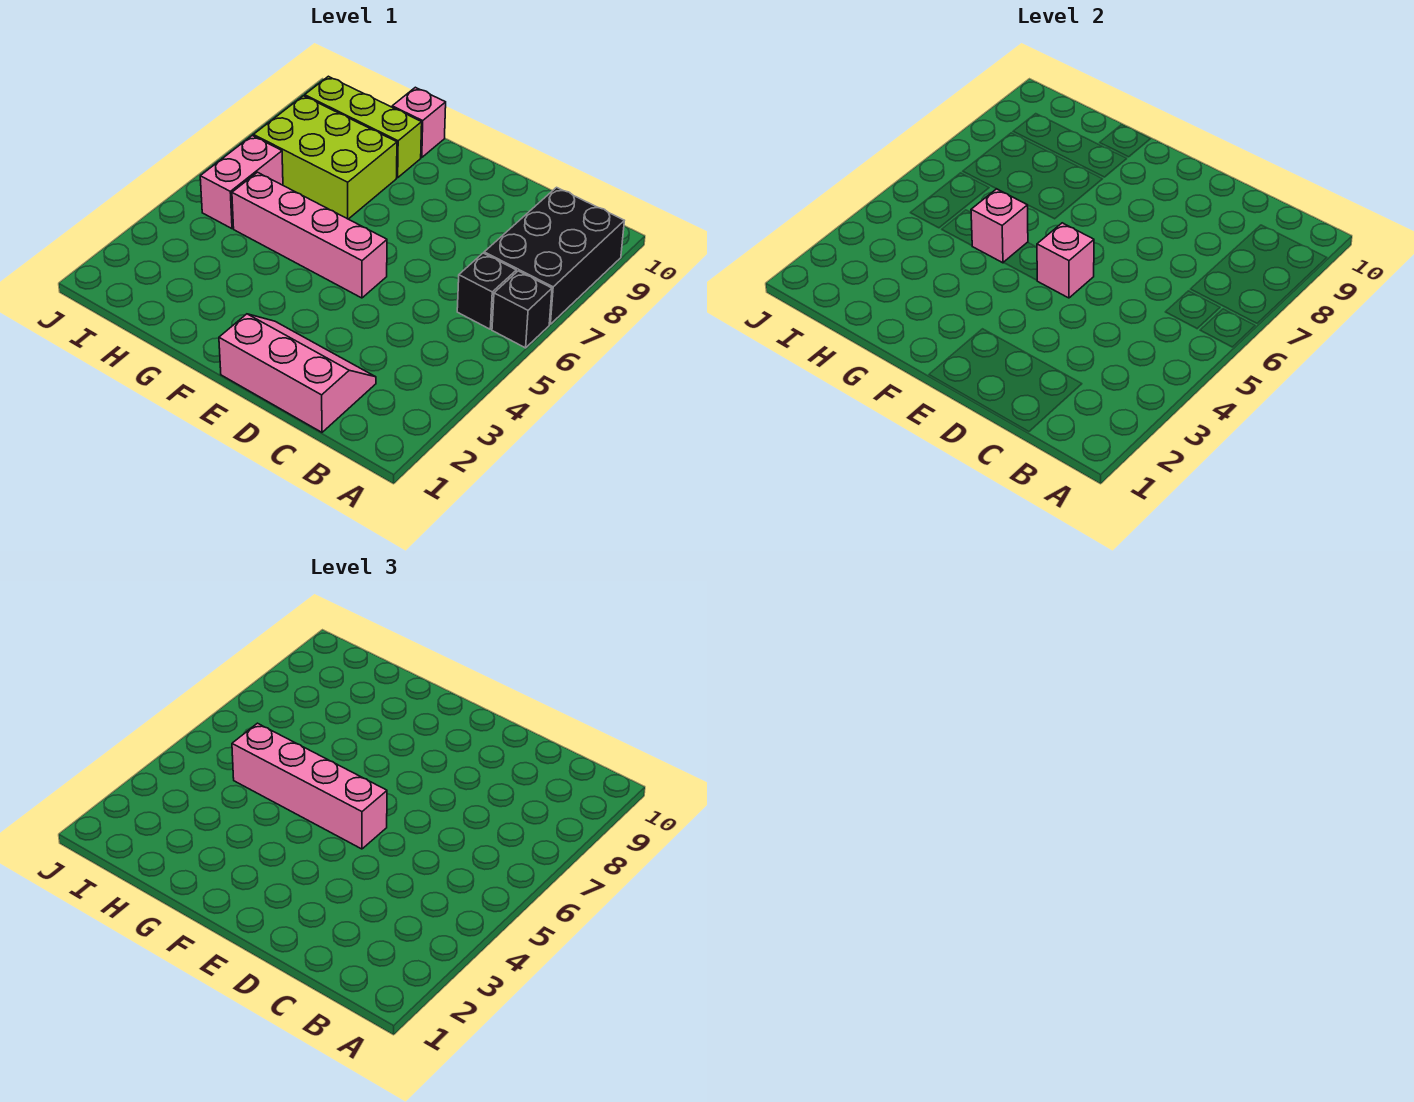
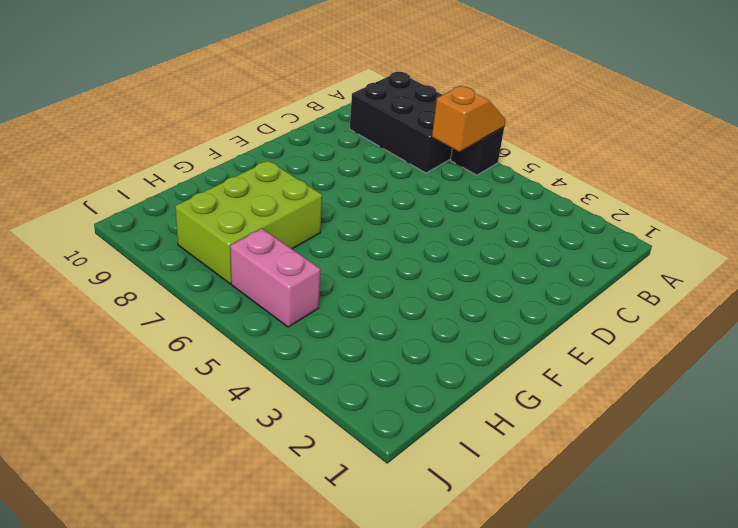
orange slope A6:B6 level 2 top B -> none
none -> black brick B6 level 1
none -> pink slope C1:E2 level 1 top 1
none -> pink brick E5:H5 level 1

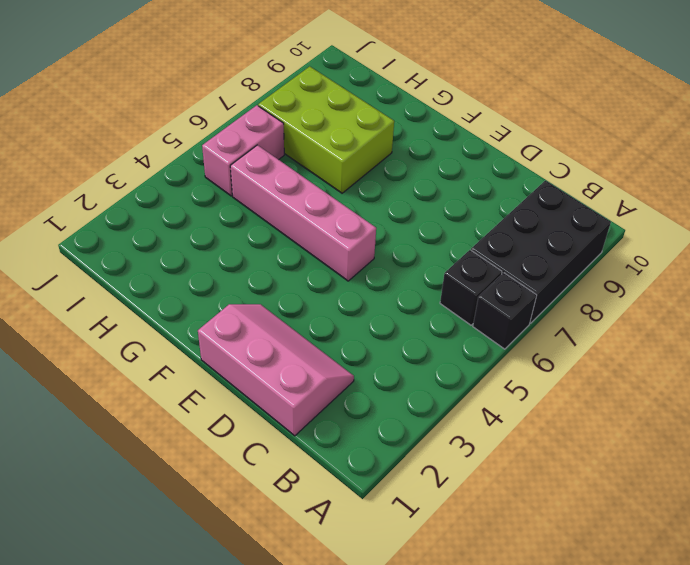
none -> lime brick G9:I9 level 1
none -> pink brick G10 level 1
none -> pink brick E5 level 2

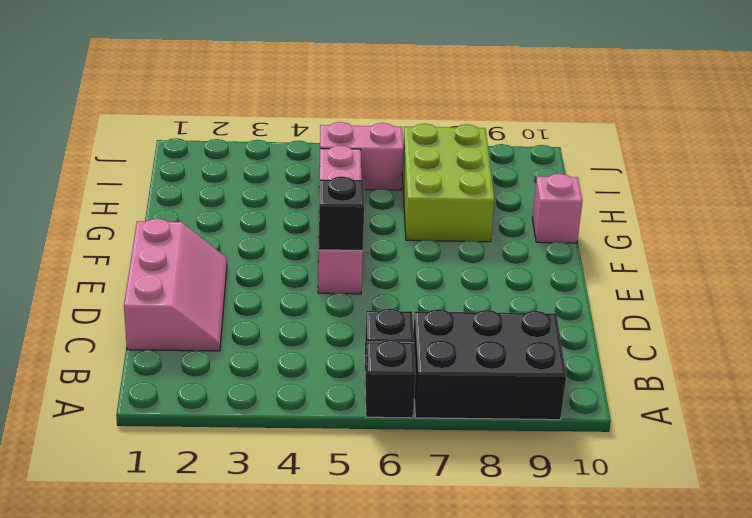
black brick E5 level 2 -> pink brick E5 level 2
none -> lime brick G9:I9 level 1
none -> pink brick G5 level 2
none -> pink brick E5:H5 level 3

